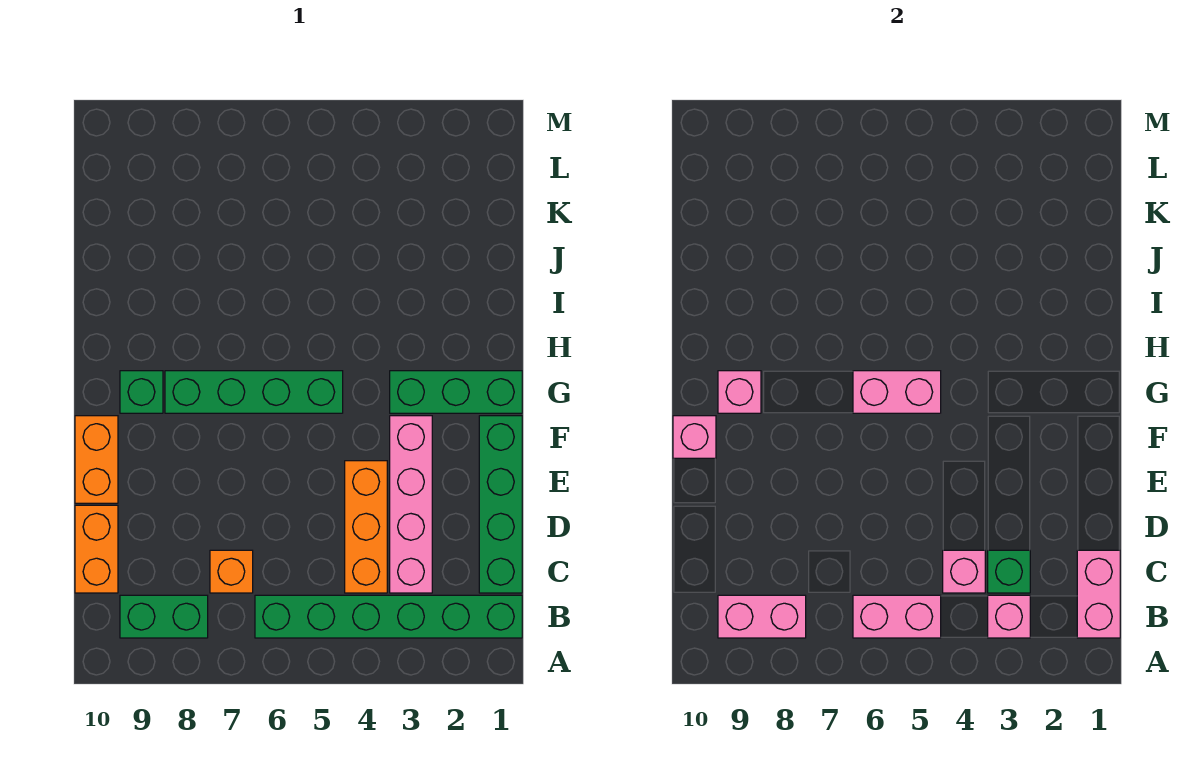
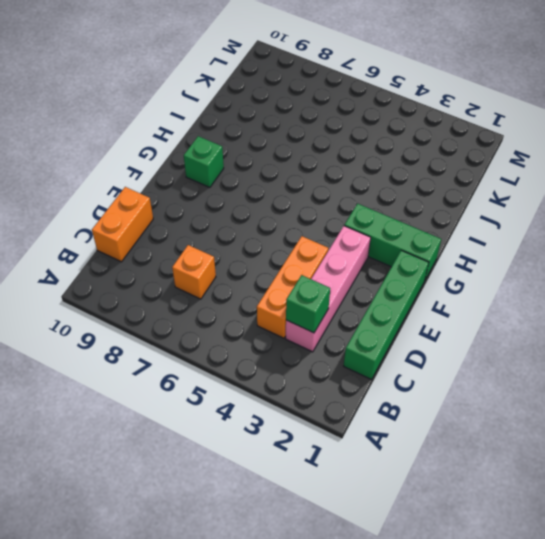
none -> green brick B1:B6 level 1
none -> green brick B8:B9 level 1
none -> orange brick E10:F10 level 1

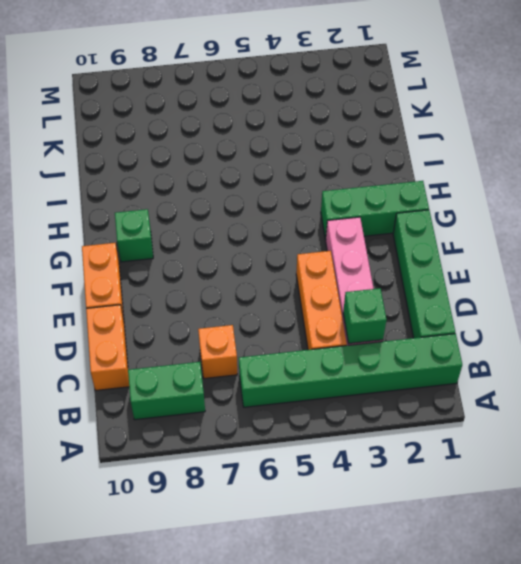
none -> green brick G5:G8 level 1
none -> pink brick B1:C1 level 2
none -> pink brick B3 level 2

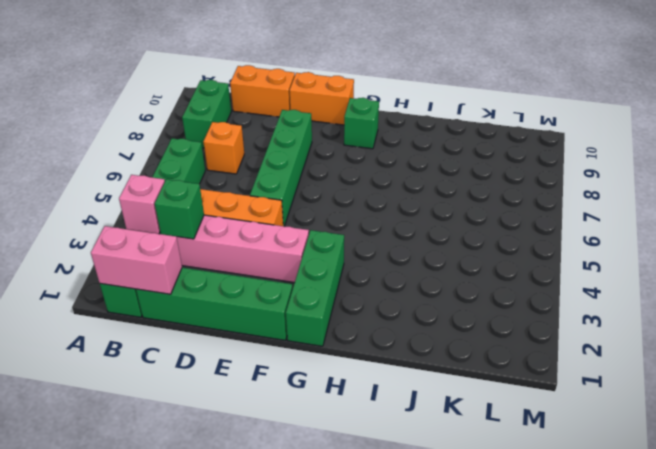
green brick E5:E8 level 1 -> green brick G5:G8 level 1
none -> pink brick B5:B6 level 2
none -> pink brick B8:B9 level 2
none -> pink brick C4 level 2

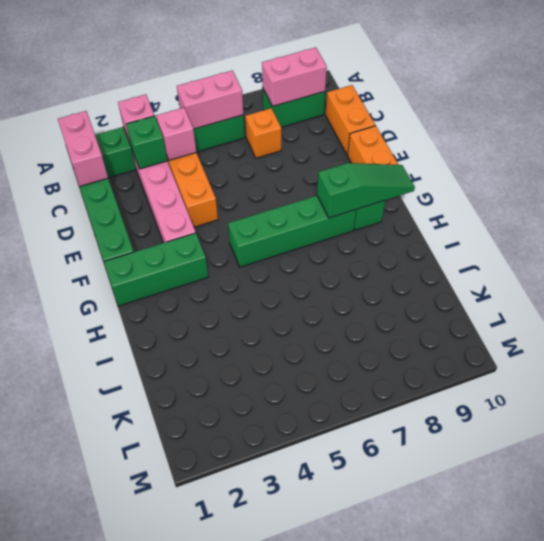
green slope G8:G10 level 2 top 8 -> pink brick G9 level 2
none -> pink brick F10 level 2
none -> pink brick G5:G6 level 2

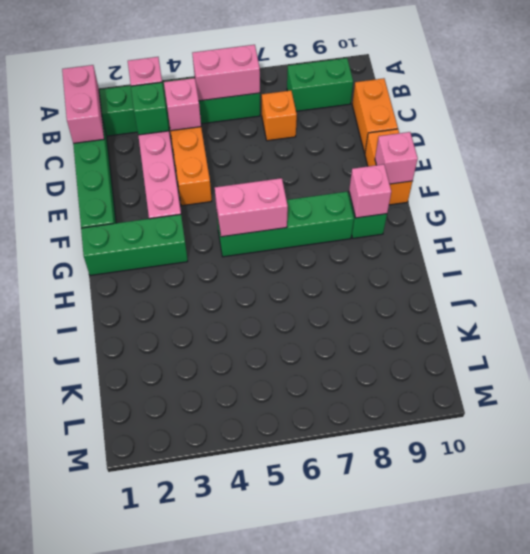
none -> pink brick B8:B9 level 2

